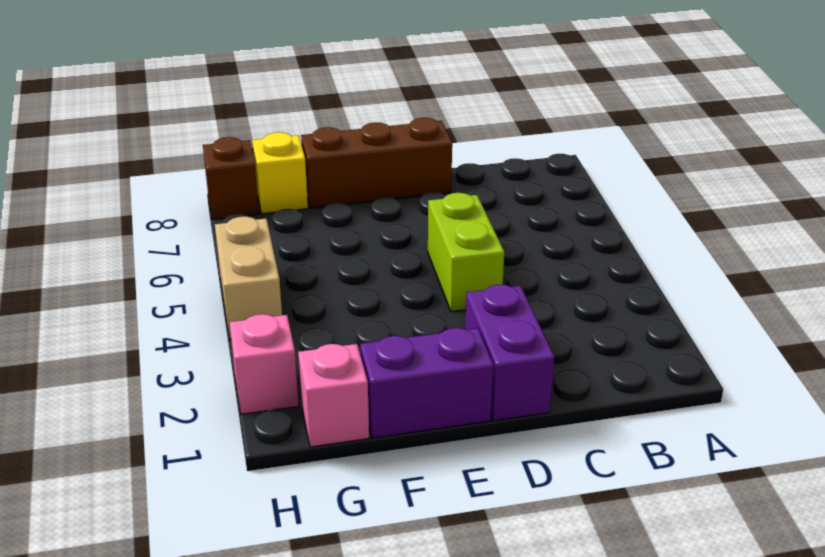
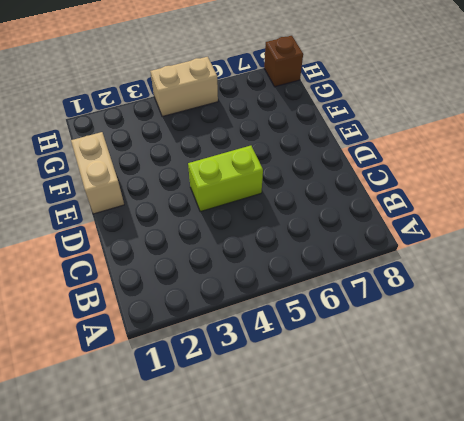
tan brick E1:F1 level 1 -> purple brick E1:F1 level 1
none -> purple brick D1:D2 level 1
none -> brown brick D8:F8 level 1

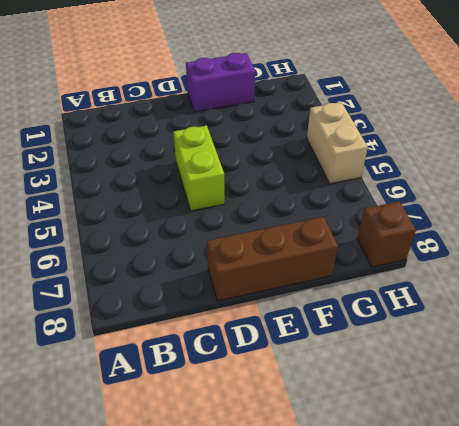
none -> purple brick D1:D2 level 1
none -> pink brick G1 level 1

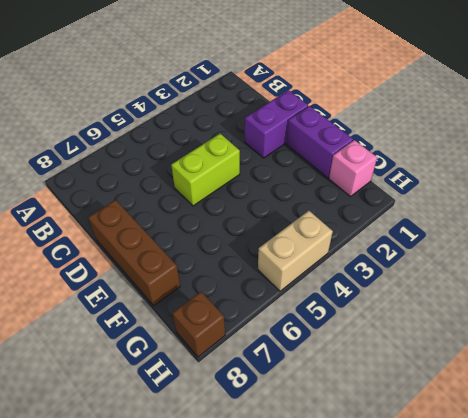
none -> yellow brick G8 level 1
none -> pink brick H2 level 1

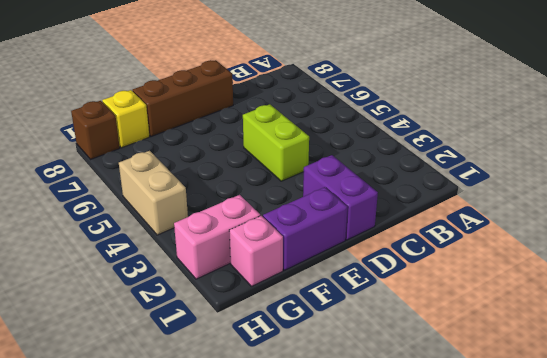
pink brick G2:H2 level 1 -> pink brick H2 level 1

